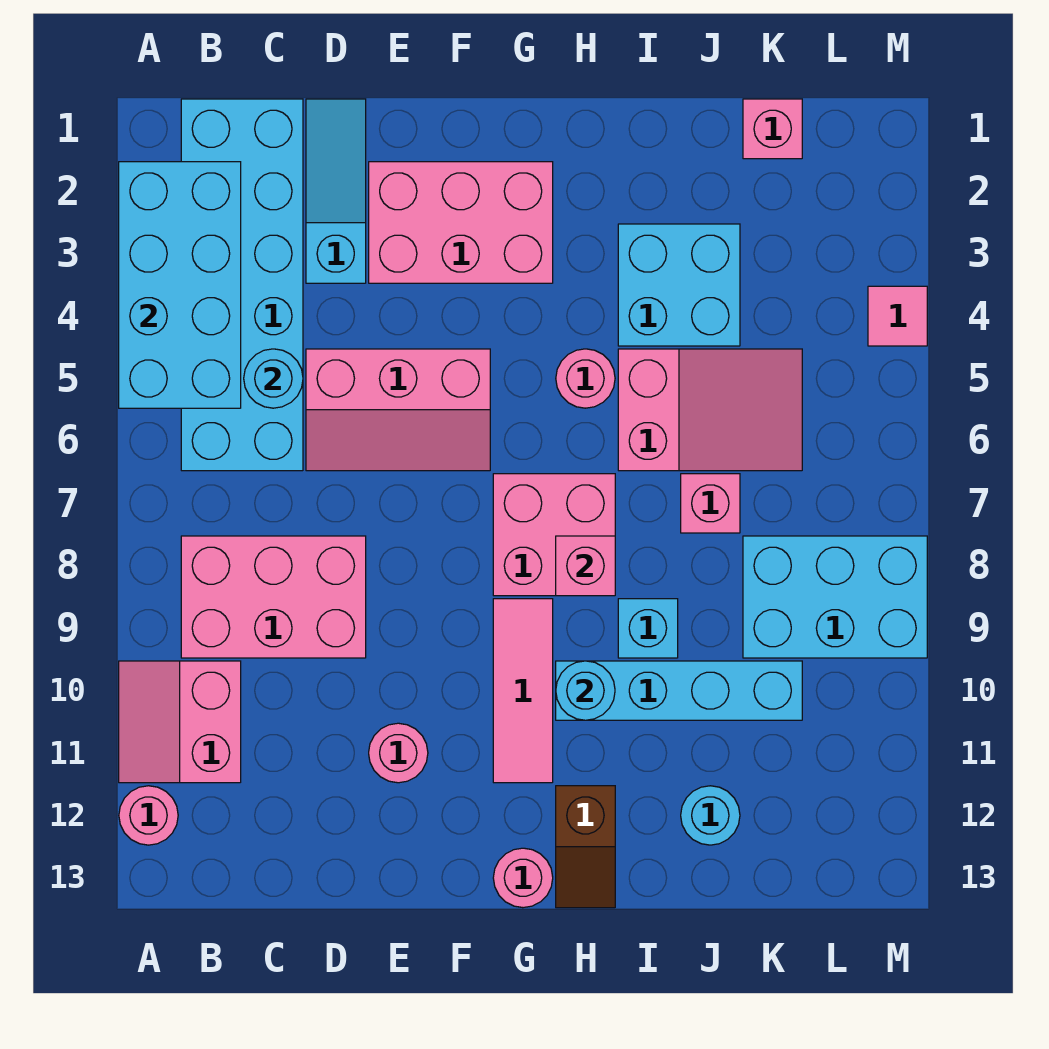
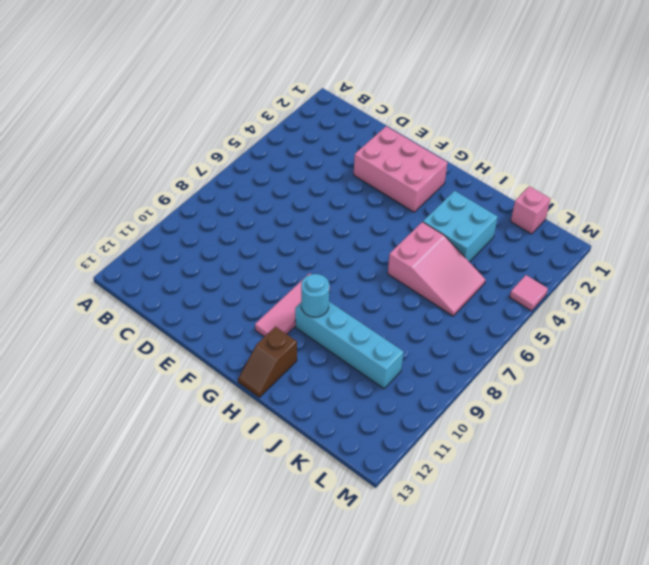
none -> pink slope A10:B11 level 1 top B
none -> pink round brick A12 level 1
none -> cyan brick B1:C6 level 1

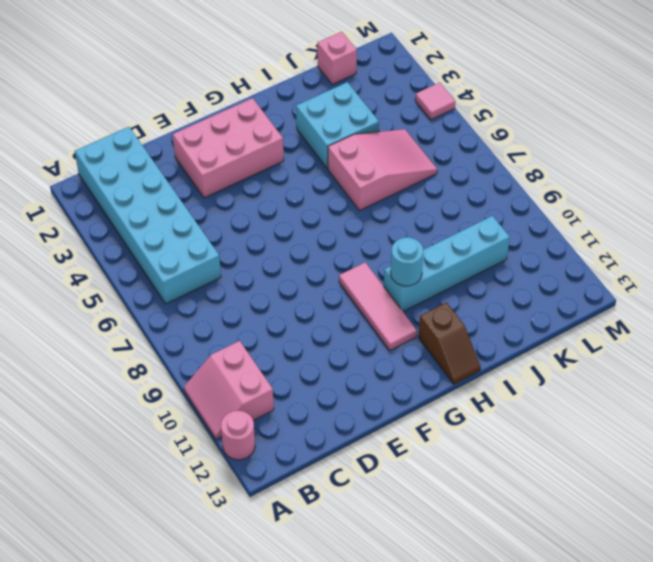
none -> pink brick B8:D9 level 1
none -> cyan slope D1:D3 level 1 top 3
none -> pink slope D5:F6 level 1 top 5

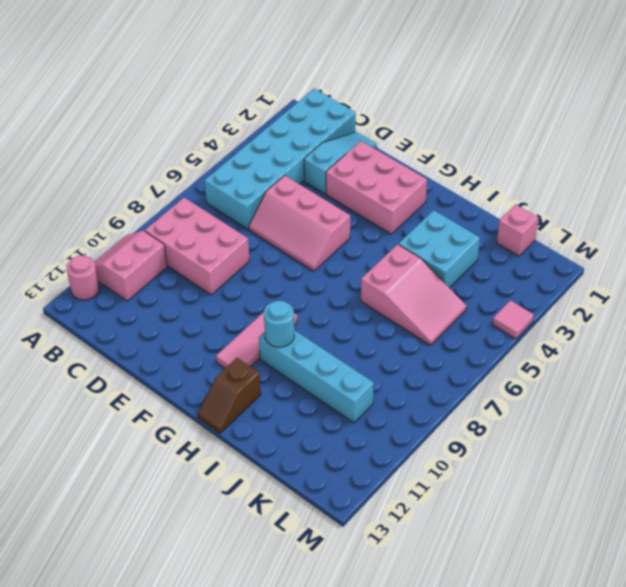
none -> pink round brick E11 level 1
none -> pink brick G7:H8 level 1
none -> pink round brick G13 level 1

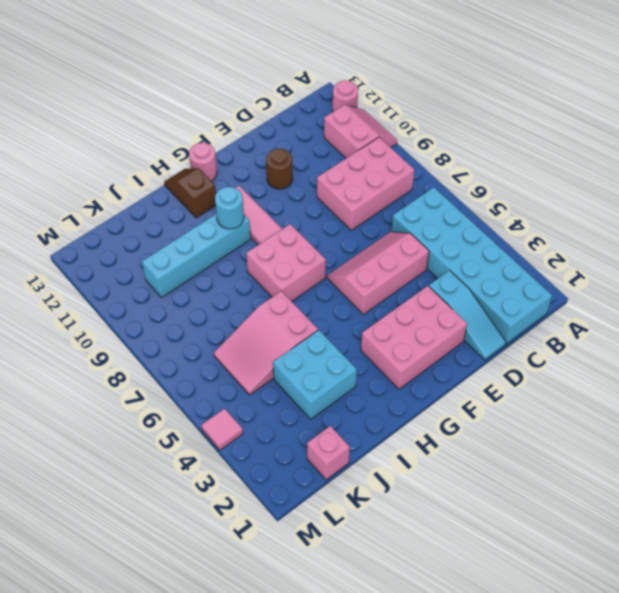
brown round brick E11 level 1 -> pink round brick E11 level 1
none -> pink round brick H5 level 1
none -> cyan brick I9 level 1
none -> pink brick J7 level 1

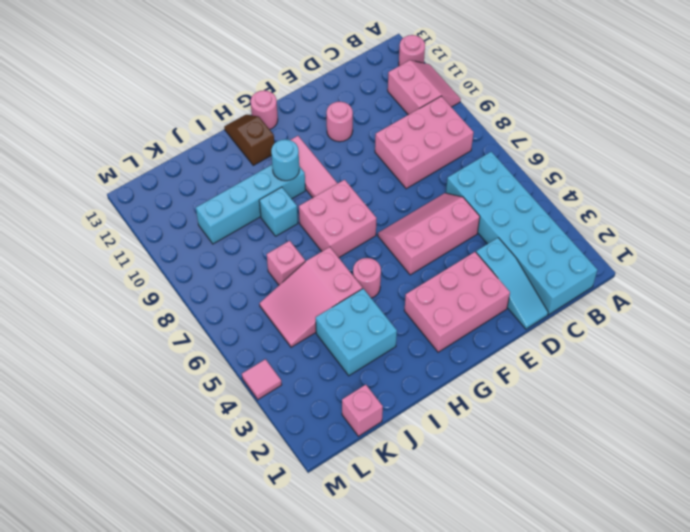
none -> cyan round brick J12 level 1
none -> cyan brick K8:M9 level 1
none -> cyan brick A2:B5 level 2

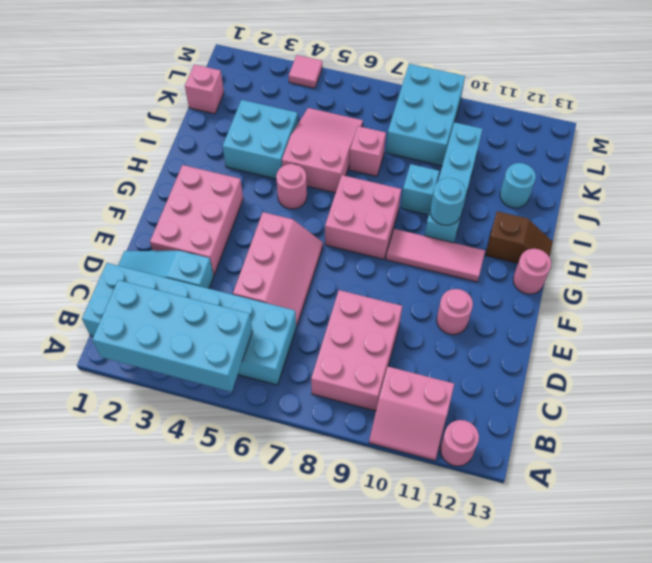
none -> cyan round brick C5 level 2
none -> pink brick H8 level 2

